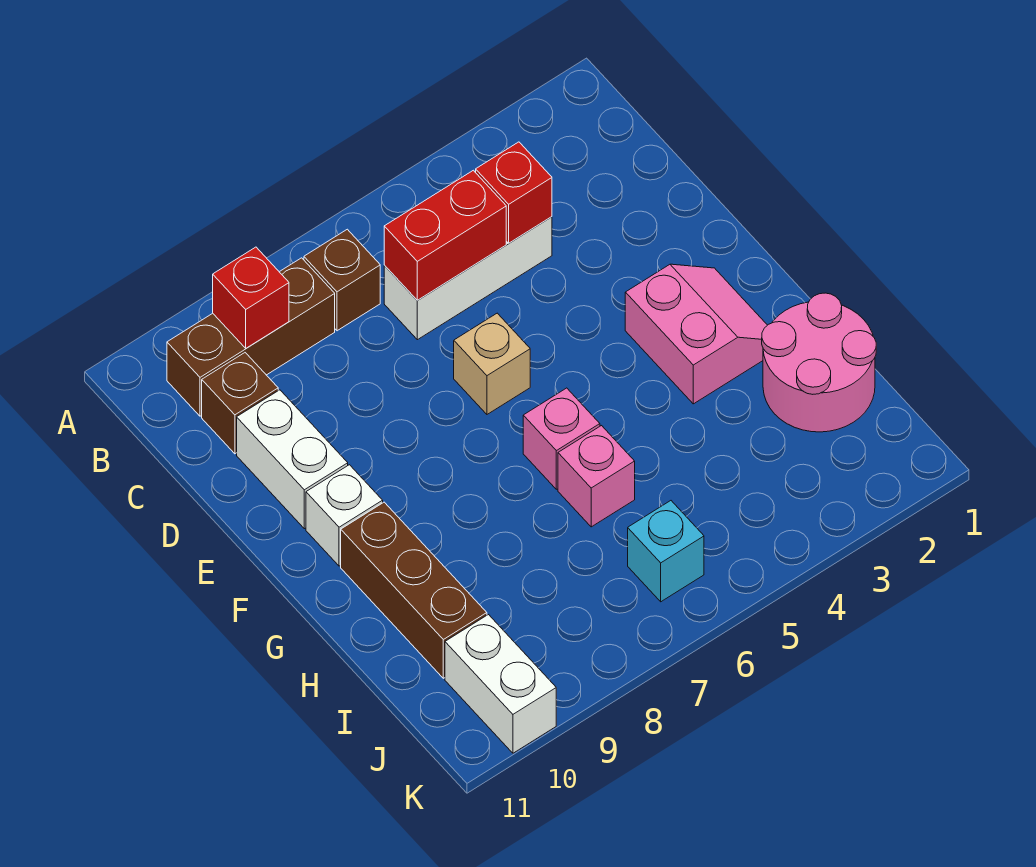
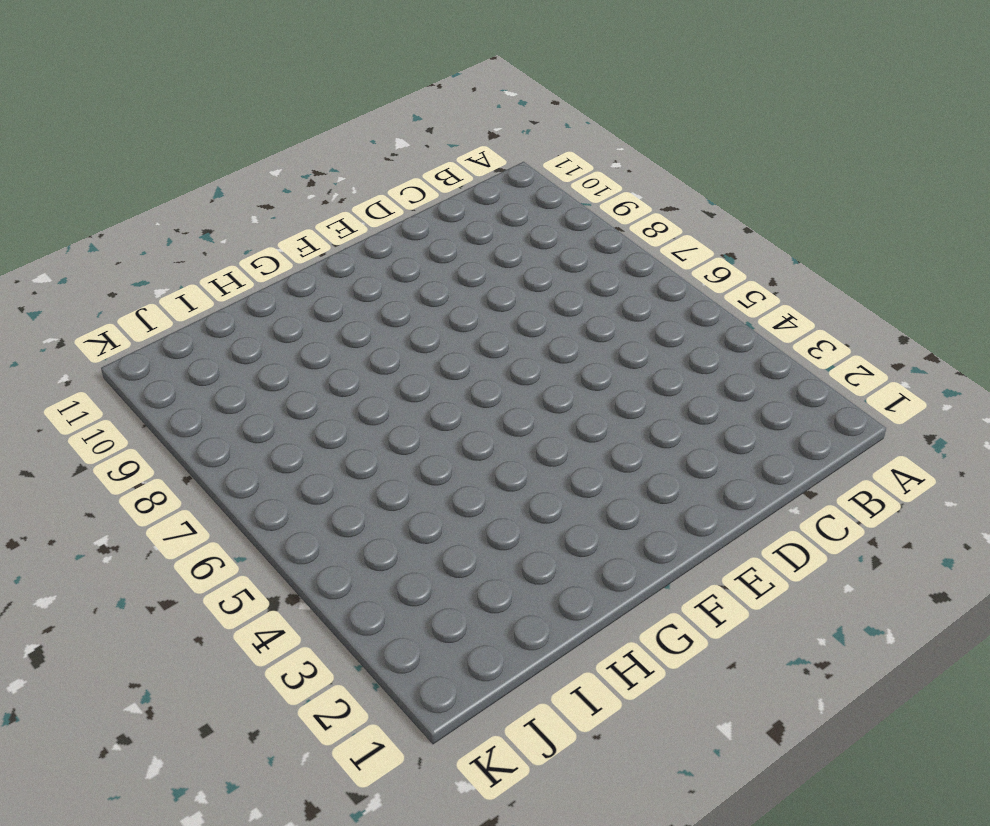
none -> brown brick B7 level 1
none -> brown brick B8:B10 level 1
none -> white brick C4:C6 level 1

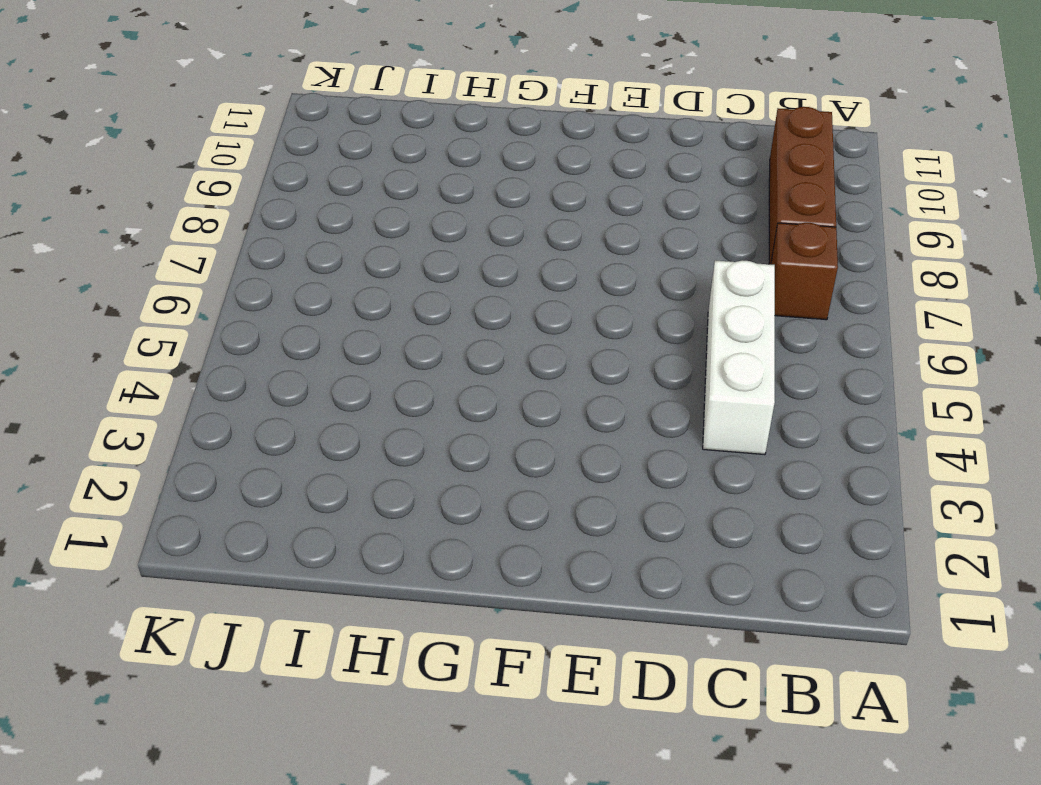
none -> brown brick C10 level 1
none -> white brick D10:E10 level 1
none -> tan brick E6 level 1

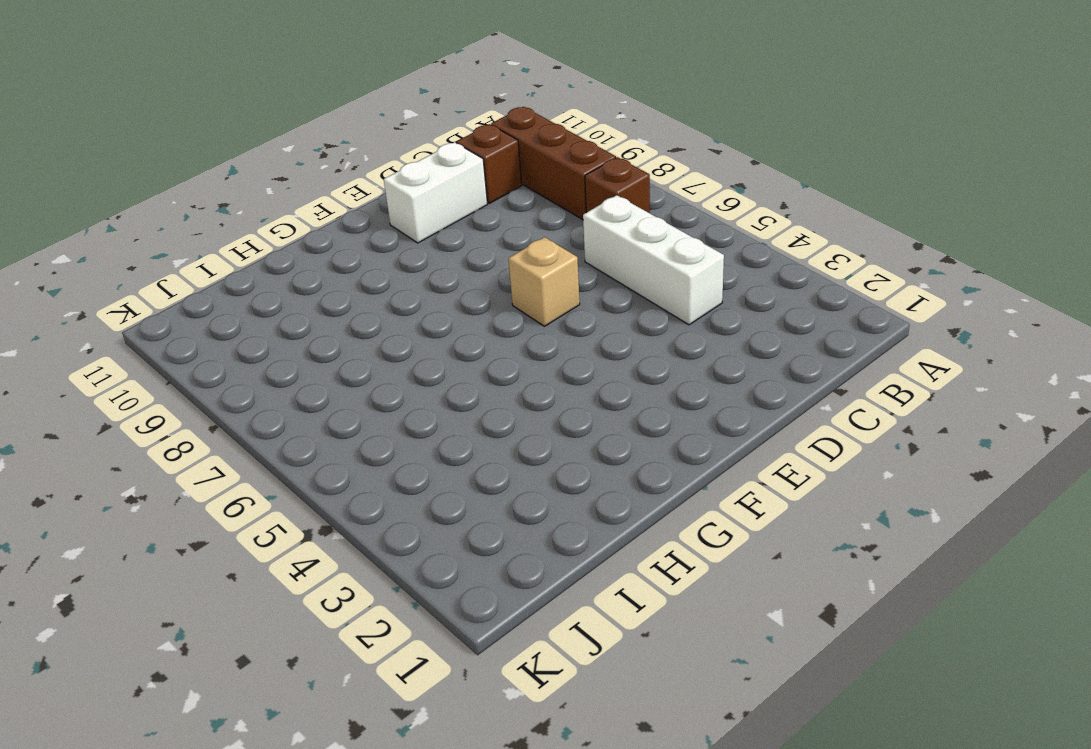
none -> pink slope F2:G3 level 1 top 3
none -> white brick F10 level 1
none -> pink brick G6 level 1

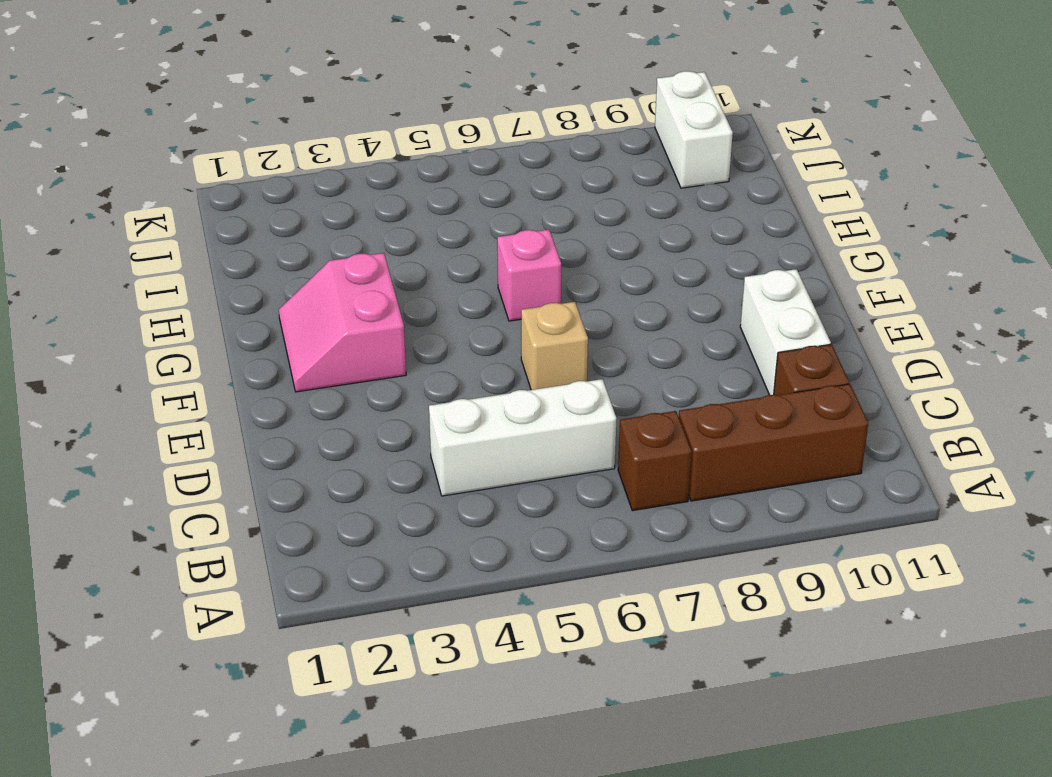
none -> white brick F10 level 1
none -> brown brick G10:I10 level 1
none -> pink round brick H1:I2 level 1

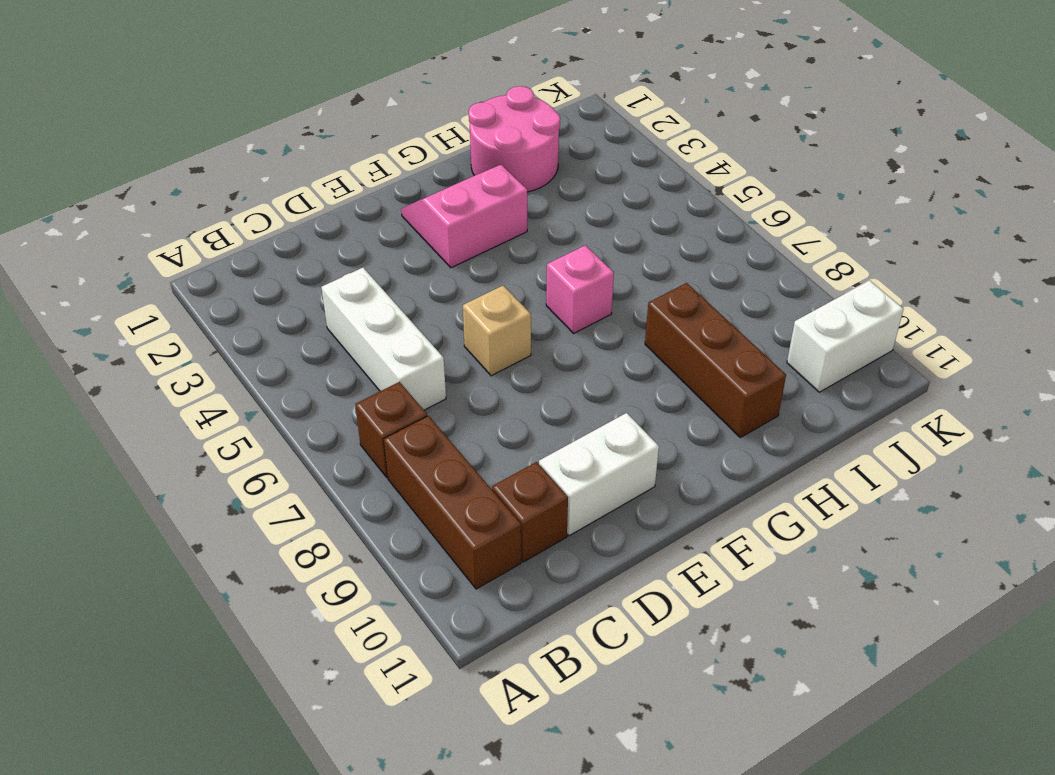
brown brick H8:H10 level 1 -> brown brick G10:I10 level 1
none -> white brick F10 level 1
none -> pink brick H6 level 1
none -> cyan brick J6 level 1

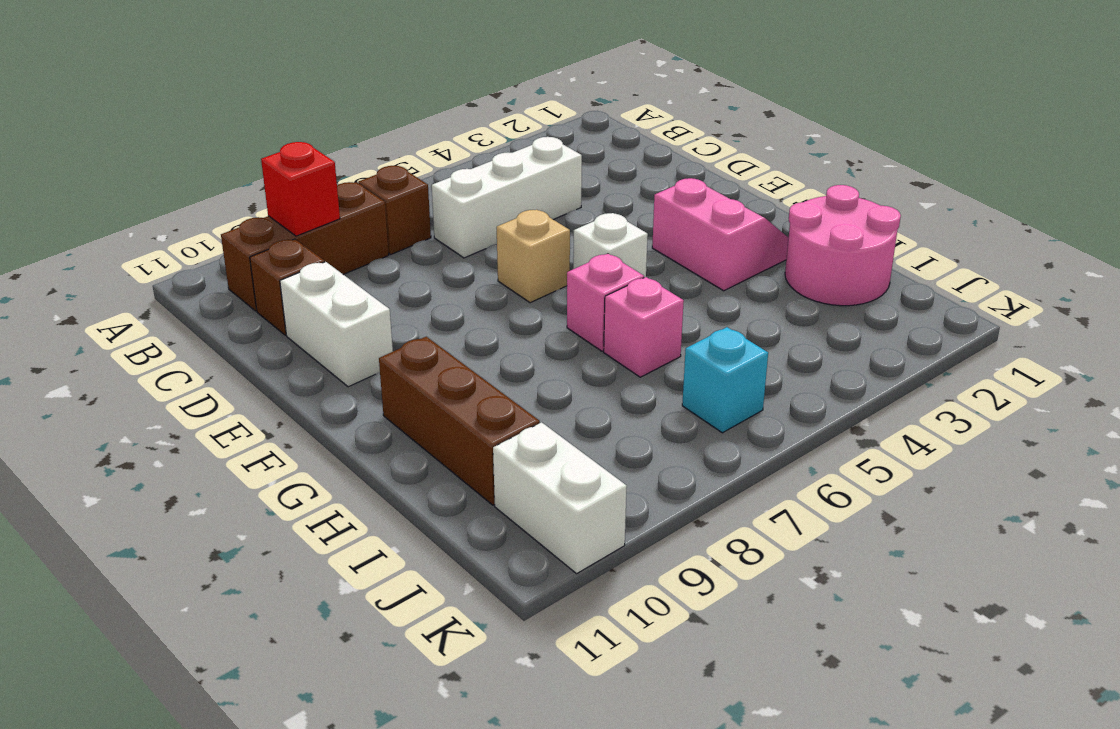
white brick F5 level 1 -> white brick F10 level 1
none -> red brick C4 level 2
none -> red brick C5:C6 level 2

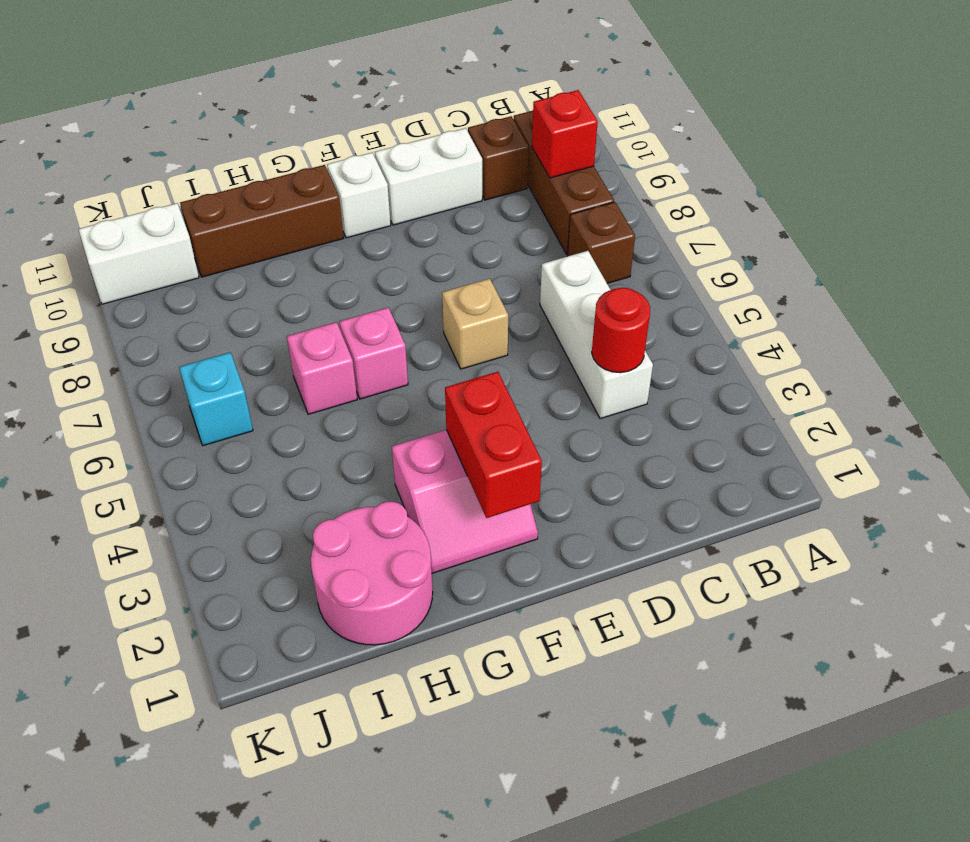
red round brick C4 level 2 -> red brick C4 level 2
red brick F2:F3 level 2 -> red brick C5:C6 level 2

